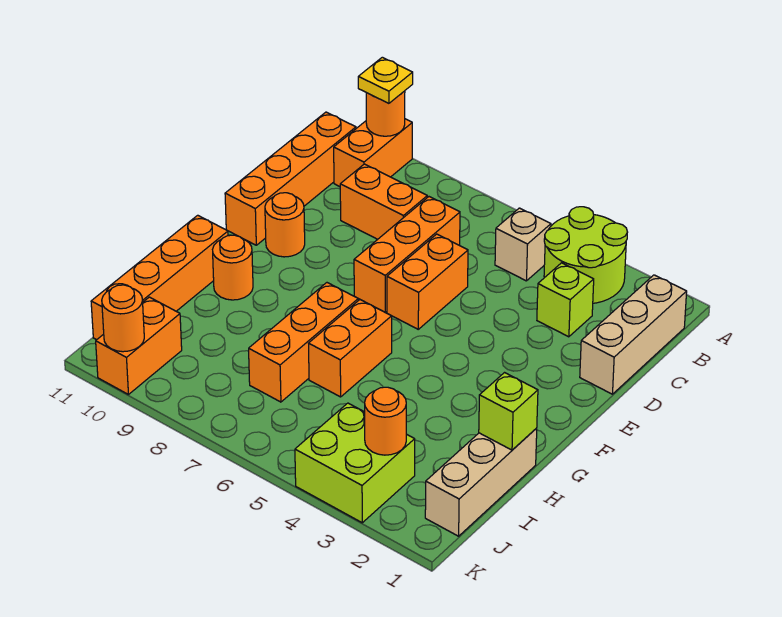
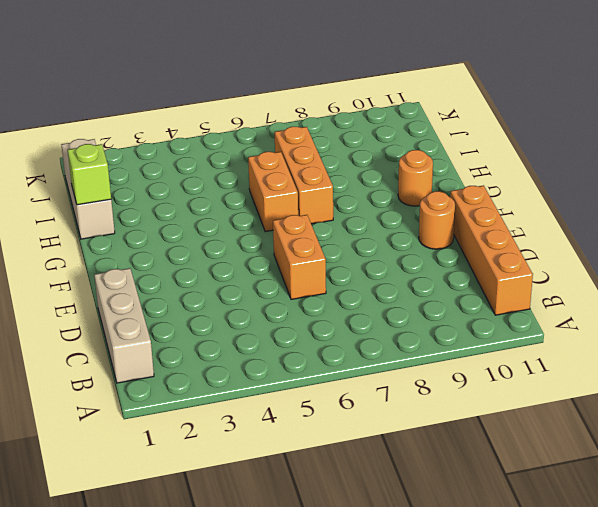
none -> lime round brick A3:B4 level 1
none -> orange brick A10:B10 level 1
none -> tan brick B5 level 1

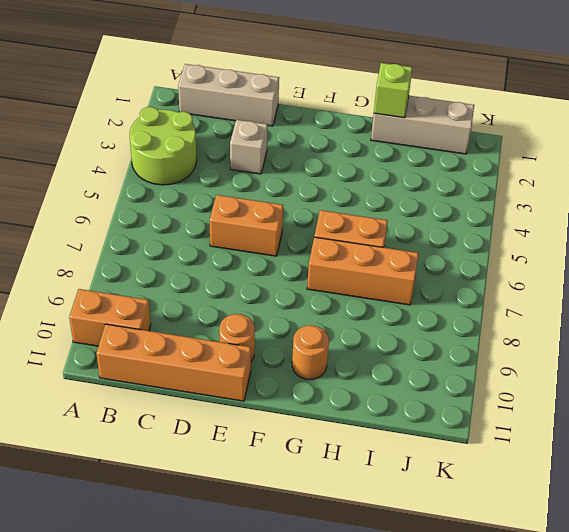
tan brick D3 level 1 -> tan brick B5 level 1
none -> lime brick C3 level 1
none -> orange brick C7:E7 level 1
none -> orange brick C8:C9 level 1

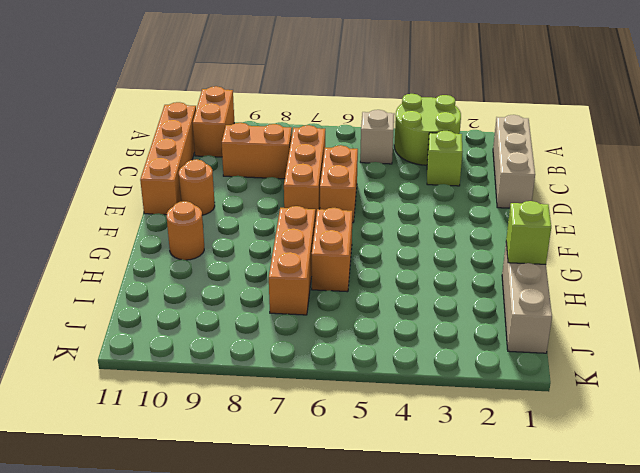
none -> orange brick G11:J11 level 1
none -> lime brick J3:K4 level 1
none -> orange brick J10:K10 level 1

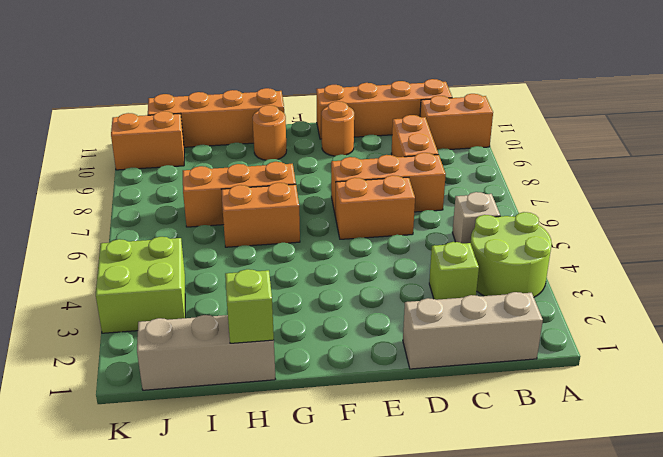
none -> orange round brick A10 level 2
none -> orange round brick J3 level 2
none -> orange round brick K10 level 2

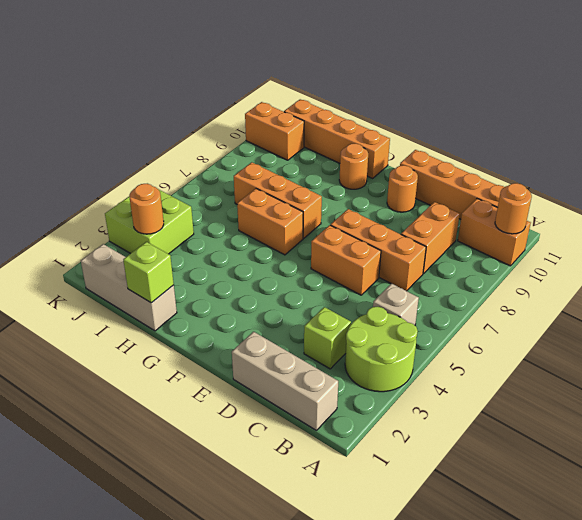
none -> orange round brick K10 level 2
none -> yellow plate A10 level 3

